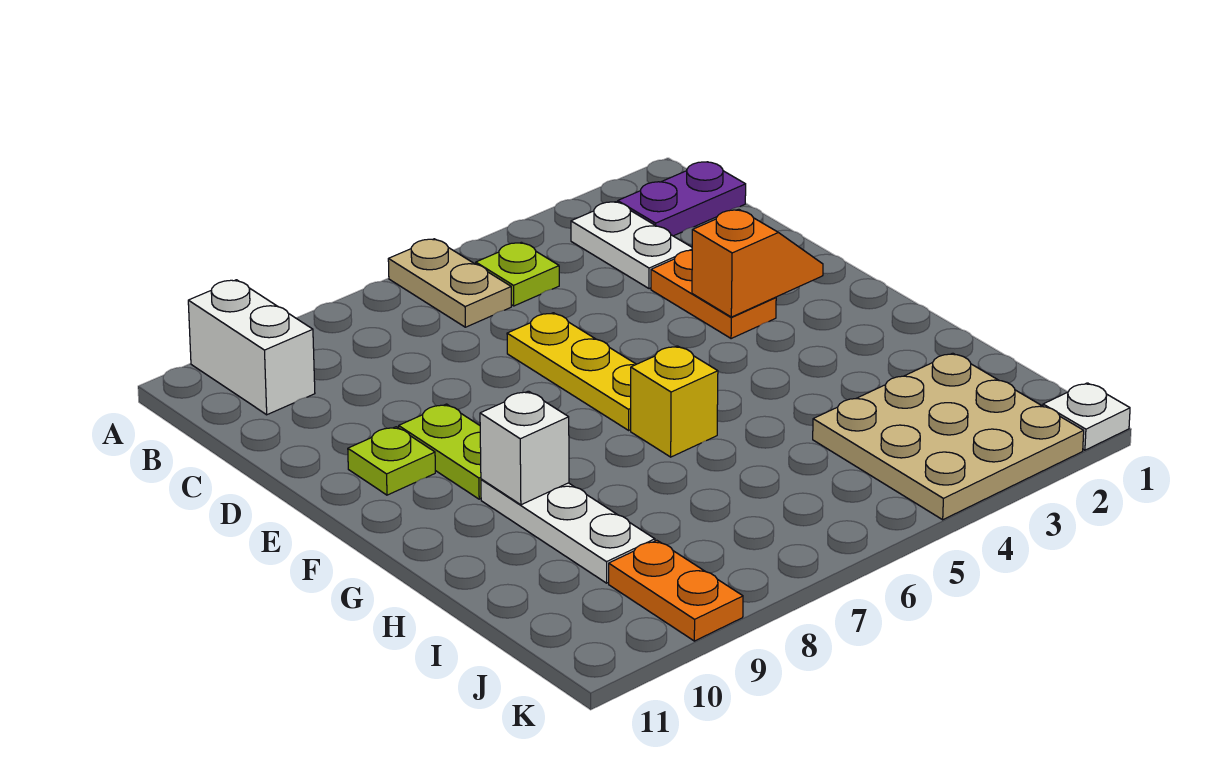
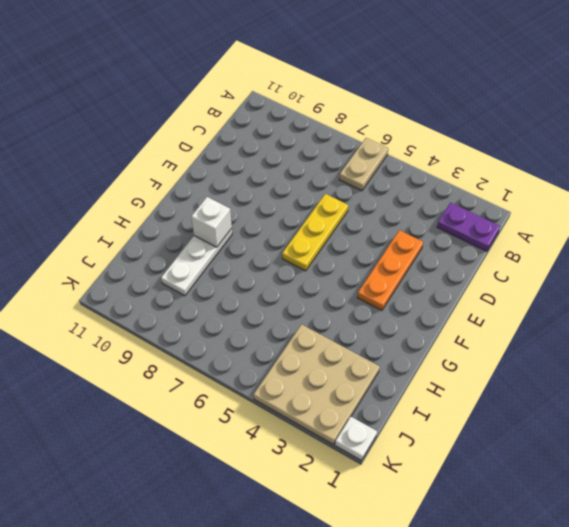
orange plate D3:F3 level 1 -> orange plate D3:E3 level 1
none -> white brick A10:B10 level 1
none -> white plate B3:C3 level 1
none -> lime plate B5 level 1

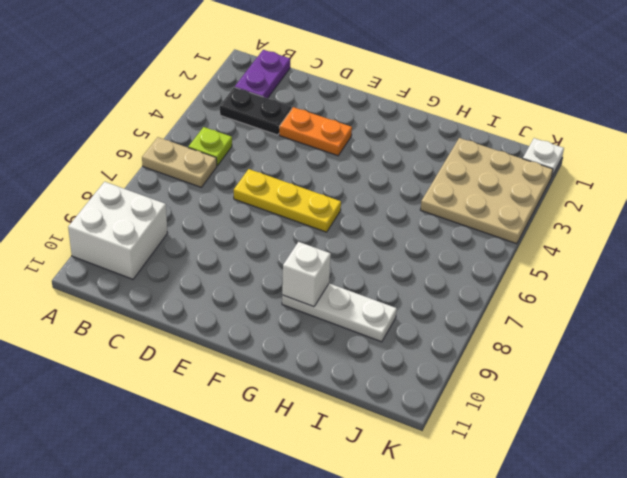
white brick A9:B10 level 1 -> white brick A10:B10 level 1
black plate B3:C3 level 1 -> white plate B3:C3 level 1
none -> lime plate E9:F9 level 1
none -> lime plate E10 level 1
none -> yellow brick G6 level 1

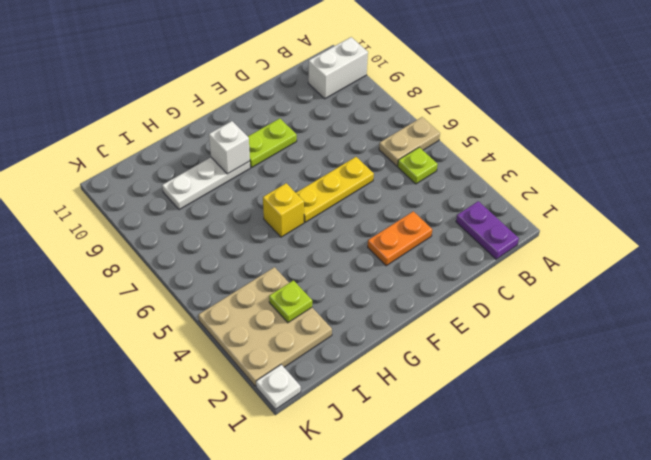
lime plate I3 level 2 -> lime plate E10 level 1
none -> white plate B3:C3 level 1
none -> orange plate J9:K9 level 1
none -> orange slope E2:E3 level 2 top 3

